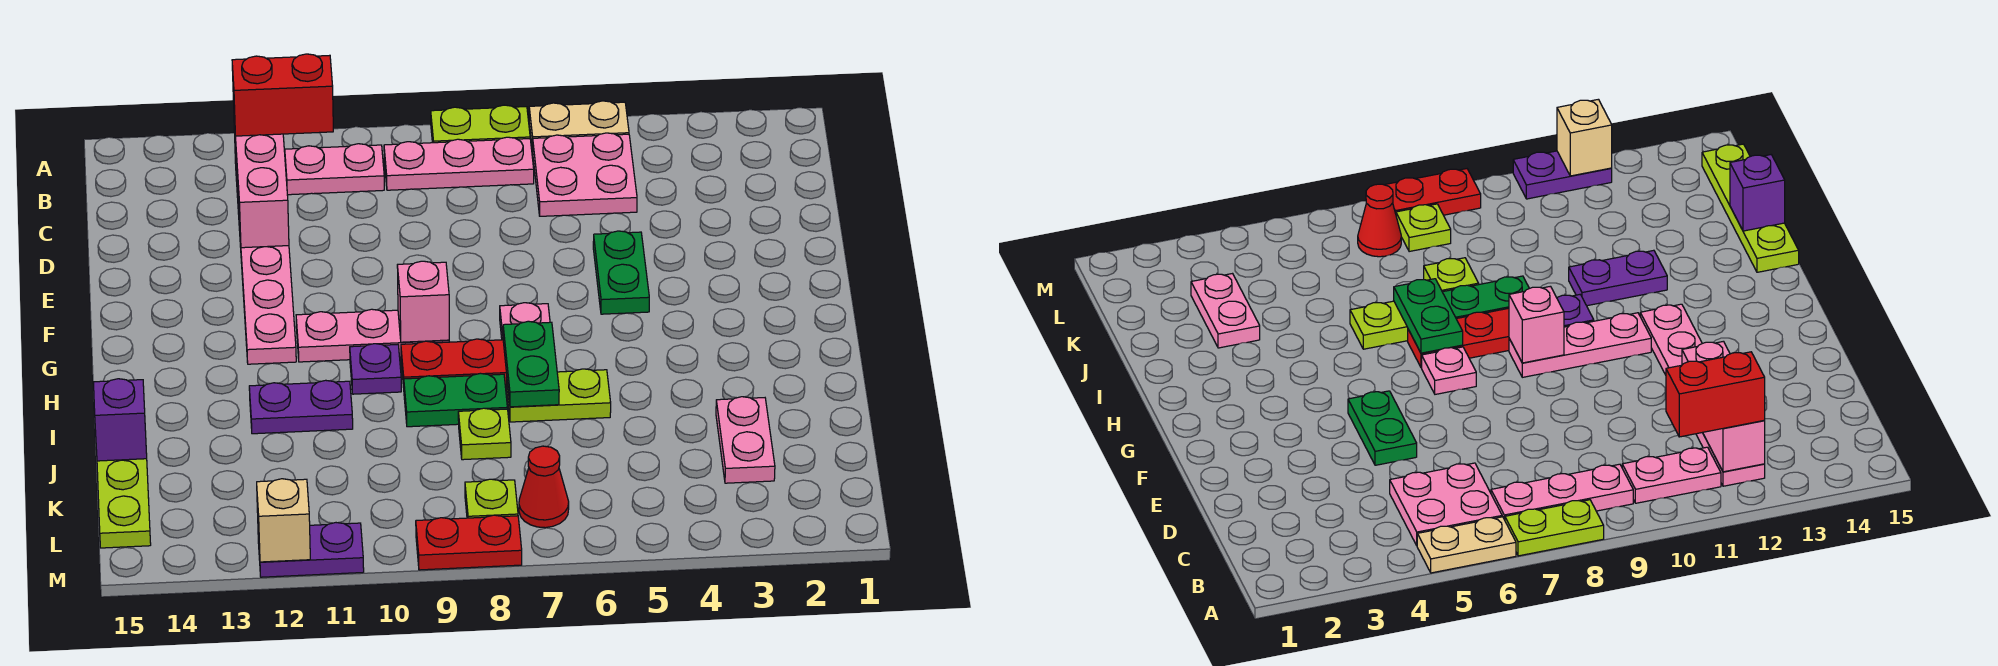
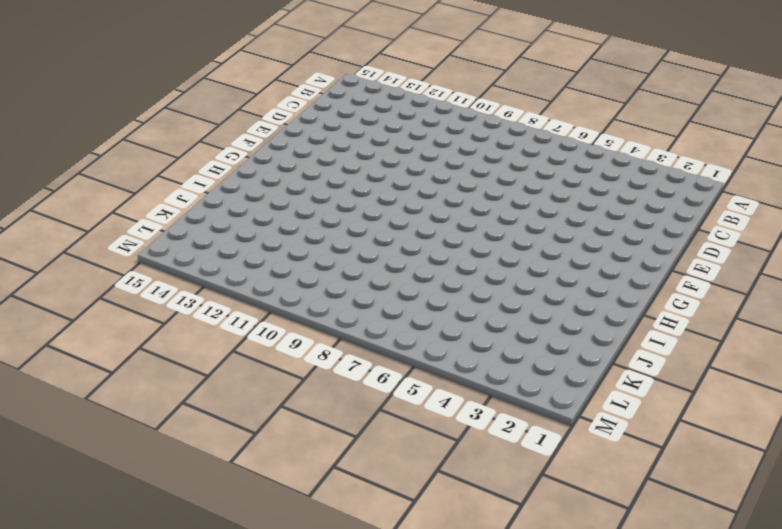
none -> tan plate A5:A6 level 1
none -> lime plate A7:A8 level 1
none -> pink plate B5:C6 level 1

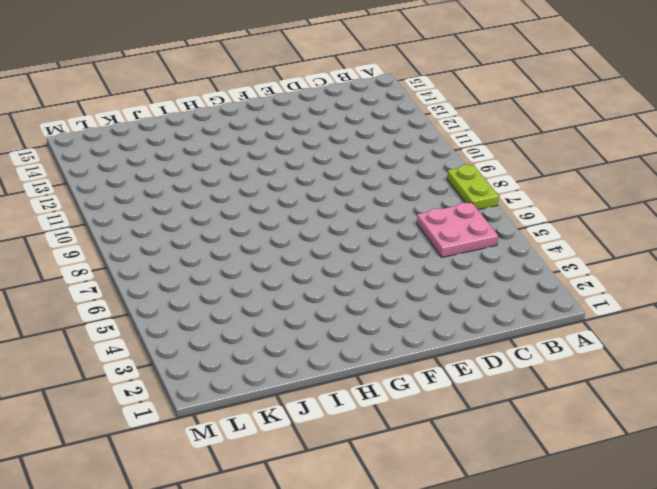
none -> tan plate A5:A6 level 1
none -> pink plate B7:B9 level 1
none -> pink plate B10:B11 level 1

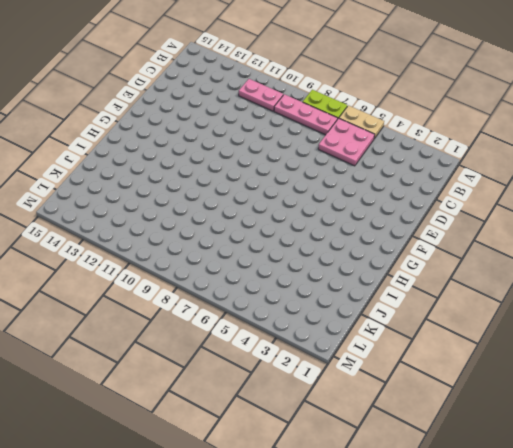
none -> pink plate B12:G12 level 1
none -> green plate E5:F5 level 1
none -> pink plate G7 level 1

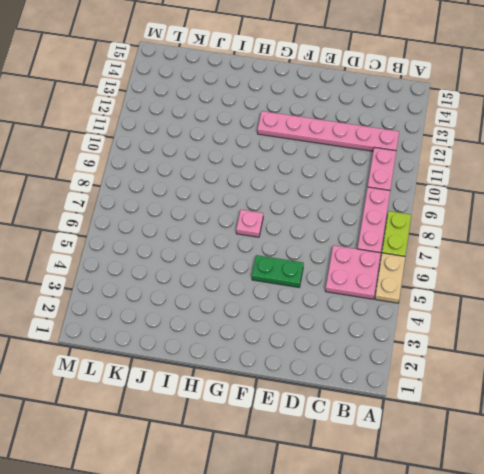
none -> pink plate G9:G11 level 1
none -> red plate H7:H9 level 1
none -> purple plate H10 level 1

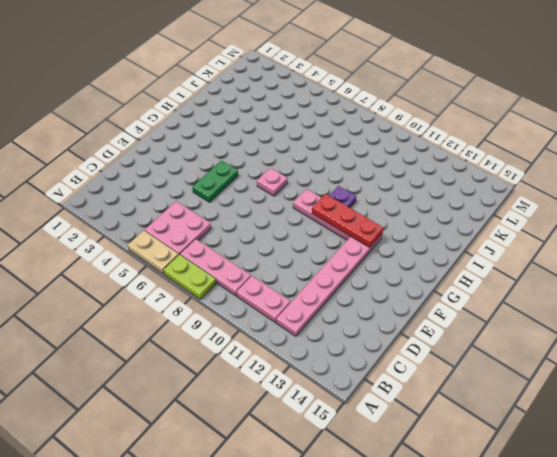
red plate G10:G12 level 2 -> red plate H7:H9 level 1
none -> lime plate I6:I7 level 1
none -> green plate I8:I9 level 1
none -> purple plate I11:I12 level 1

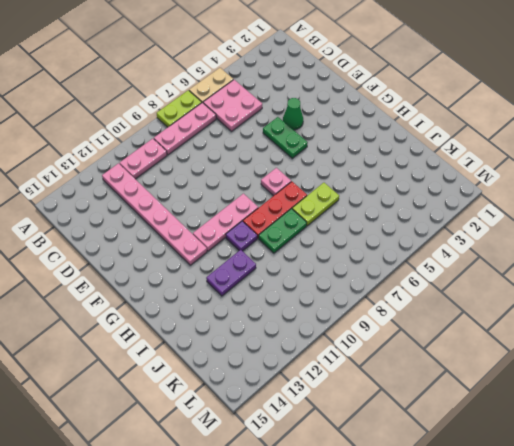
green cone E4 level 1 -> none
none -> lime plate I15:L15 level 1
none -> pink plate J3:K3 level 1
none -> lime plate J8 level 1

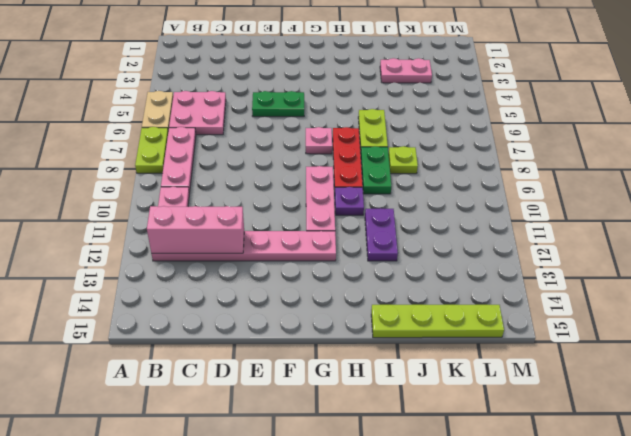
none -> red cone L7 level 1
none -> lime plate L8 level 1
none -> red plate M8:M9 level 1

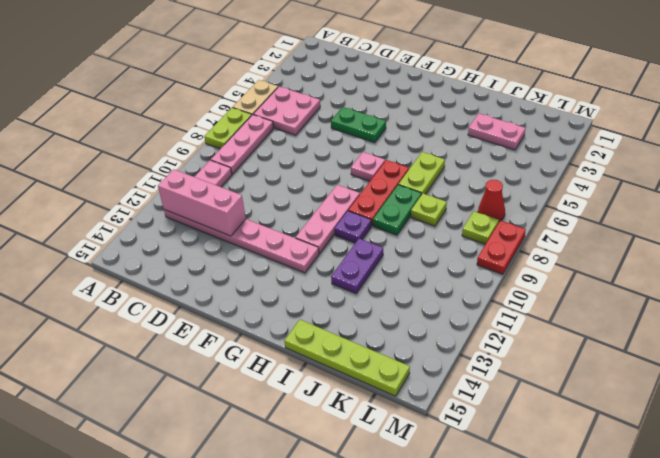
none -> purple plate M11:M12 level 1
none -> pink brick G9 level 2
none -> green plate H7:I7 level 2

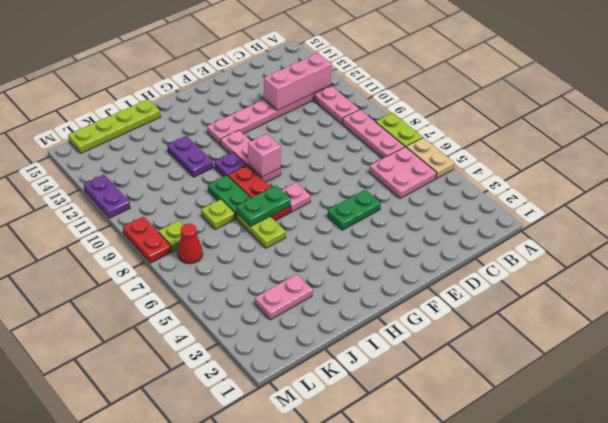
none -> purple brick J15 level 2
none -> tan brick M12 level 2
none -> red brick B11:B12 level 3

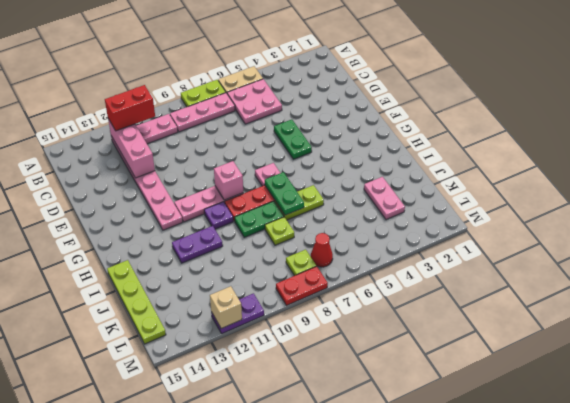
none -> purple brick J15 level 2

